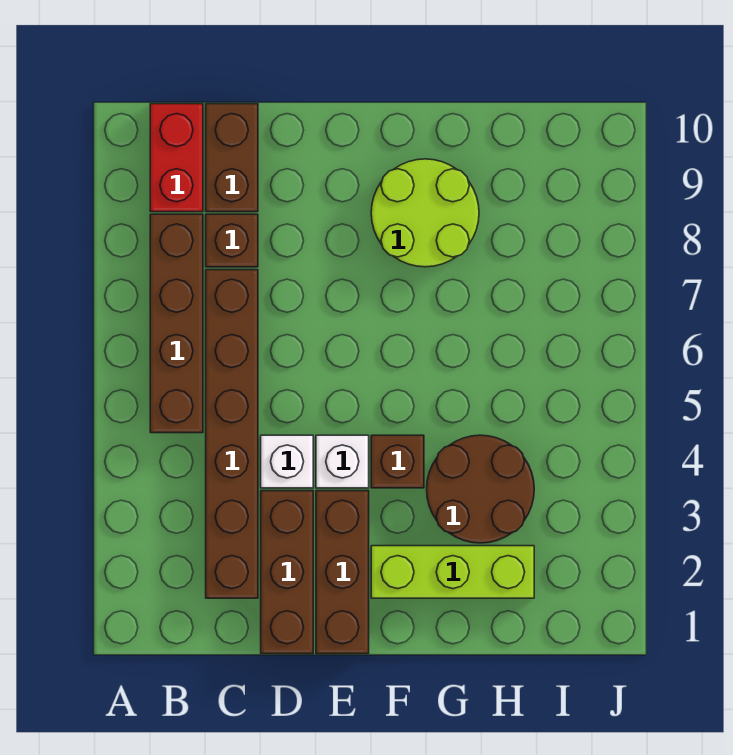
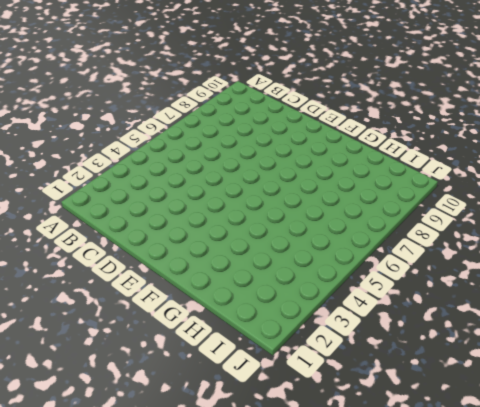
none -> brown brick B5:B8 level 1
none -> red brick B9:B10 level 1
none -> brown brick C2:C7 level 1

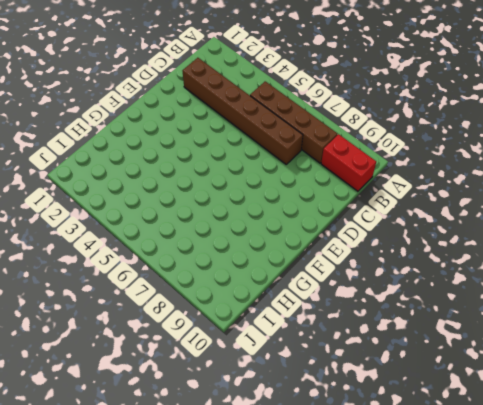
none -> brown brick C8 level 1
none -> brown brick C9:C10 level 1
none -> brown brick D1:D3 level 1

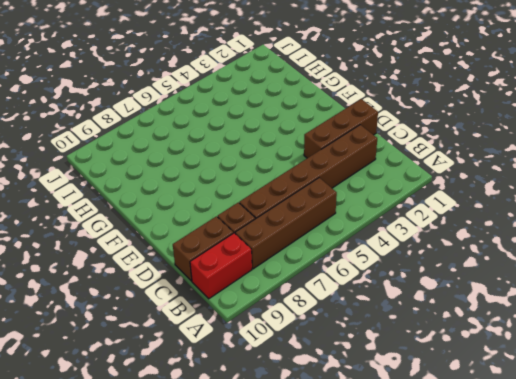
none -> white brick D4 level 1
none -> brown brick E1:E3 level 1
none -> white brick E4 level 1

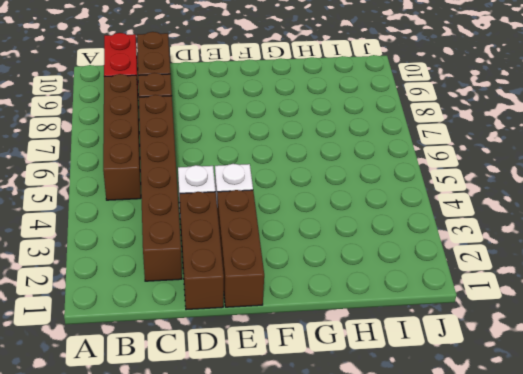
none -> lime brick F2:H2 level 1
none -> brown brick F4 level 1
none -> lime round brick F8:G9 level 1

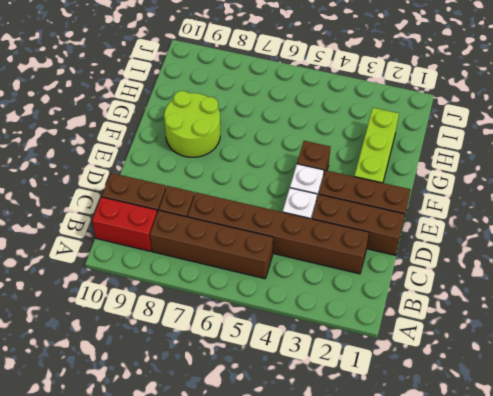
none -> brown round brick G3:H4 level 1

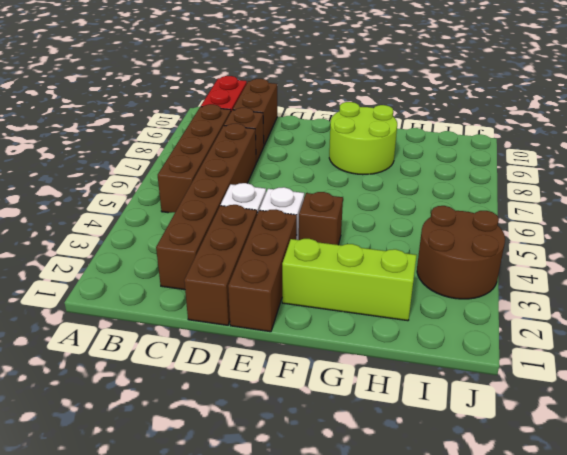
brown round brick I3:J4 level 1 -> brown round brick G3:H4 level 1

